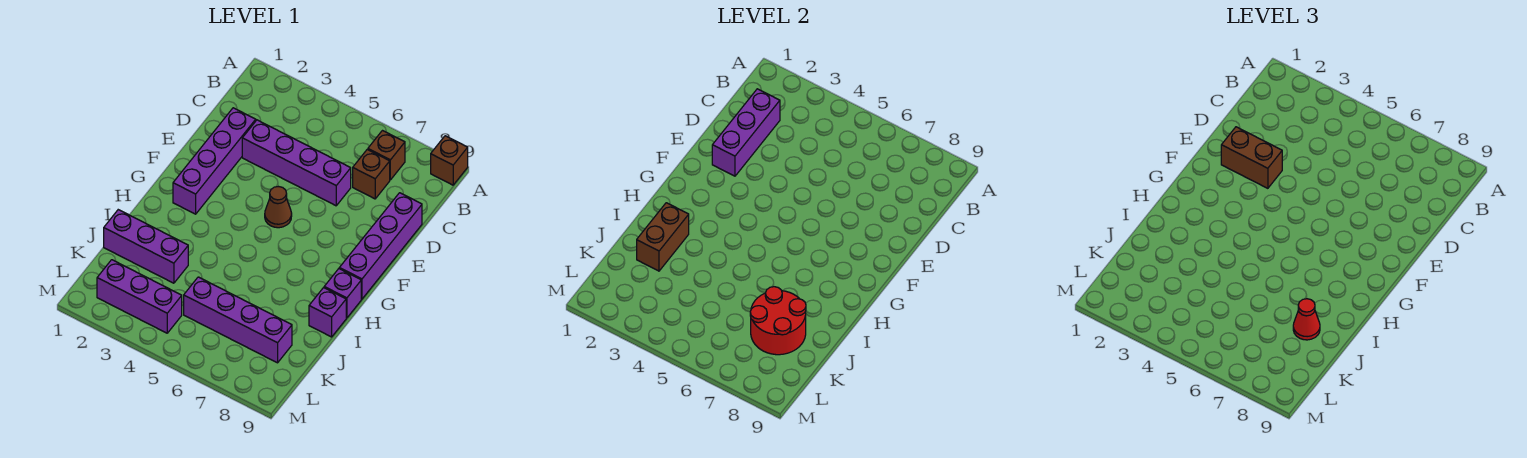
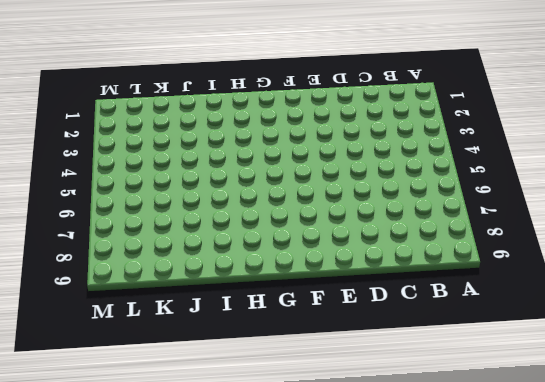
none -> brown brick A9 level 1
none -> brown brick B7 level 1
none -> brown brick C7 level 1

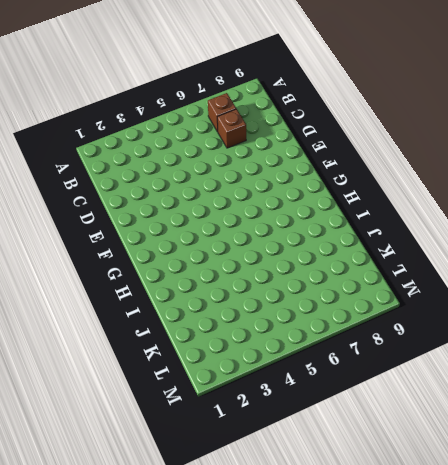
none -> brown brick A9 level 1
none -> purple brick D2:G2 level 1
none -> purple brick D3:D6 level 1

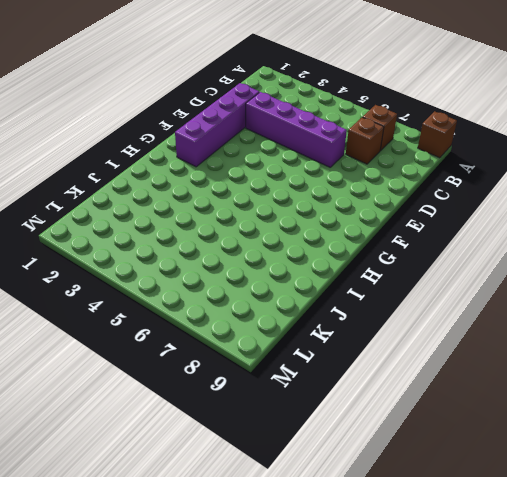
none -> purple brick D9:G9 level 1
none -> brown cone F5 level 1
none -> purple brick H9 level 1

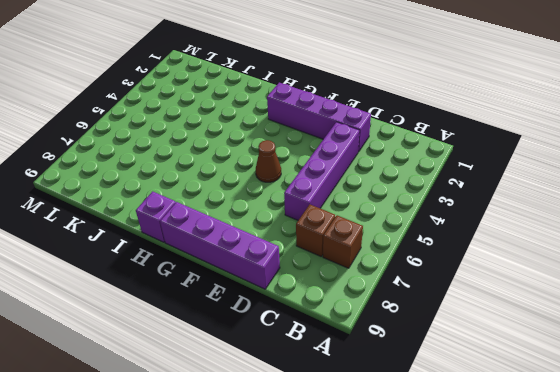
none -> brown brick A9 level 1
none -> purple brick I9 level 1
none -> purple brick J1:J3 level 1

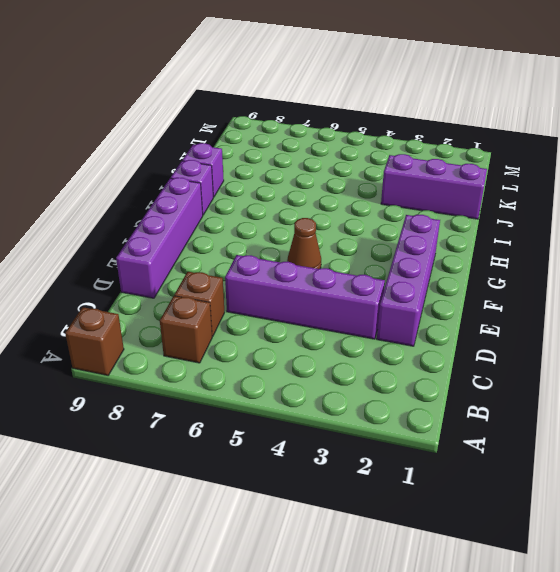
none -> purple brick K5:K8 level 1
none -> purple brick L2:L4 level 1
none -> purple brick C2:E2 level 2

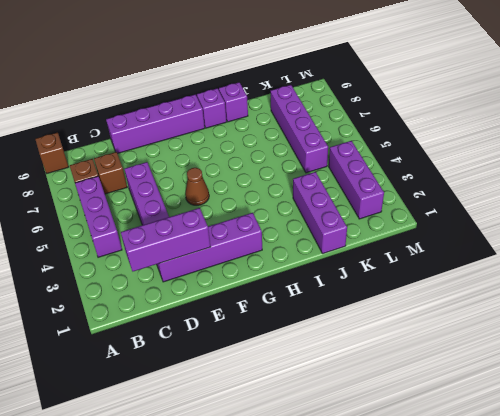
purple brick B4:B6 level 1 -> none
none -> brown brick I2:J2 level 2
none -> red round brick J7:K8 level 2
none -> brown brick E2:E3 level 3

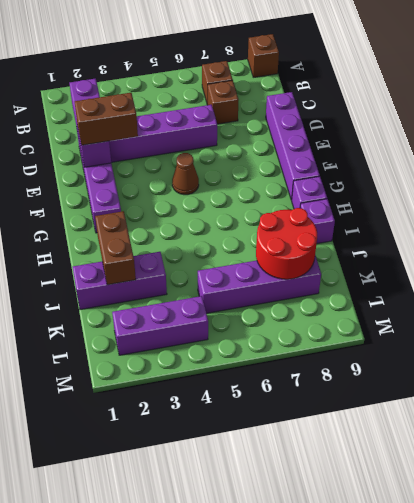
none -> red cone J8 level 3

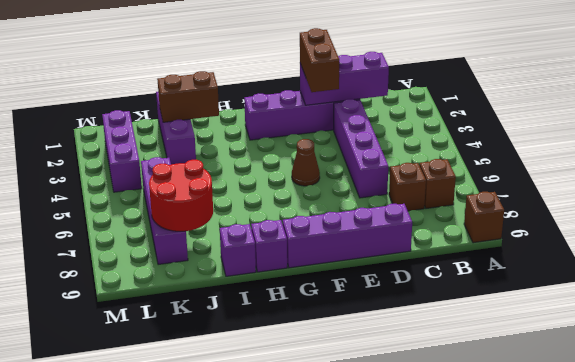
none -> red cone J8 level 3

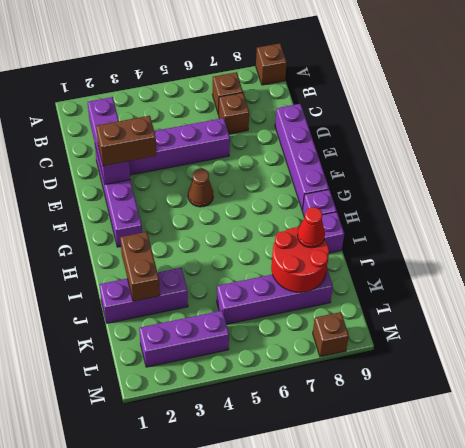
brown brick M8 level 1 -> none

